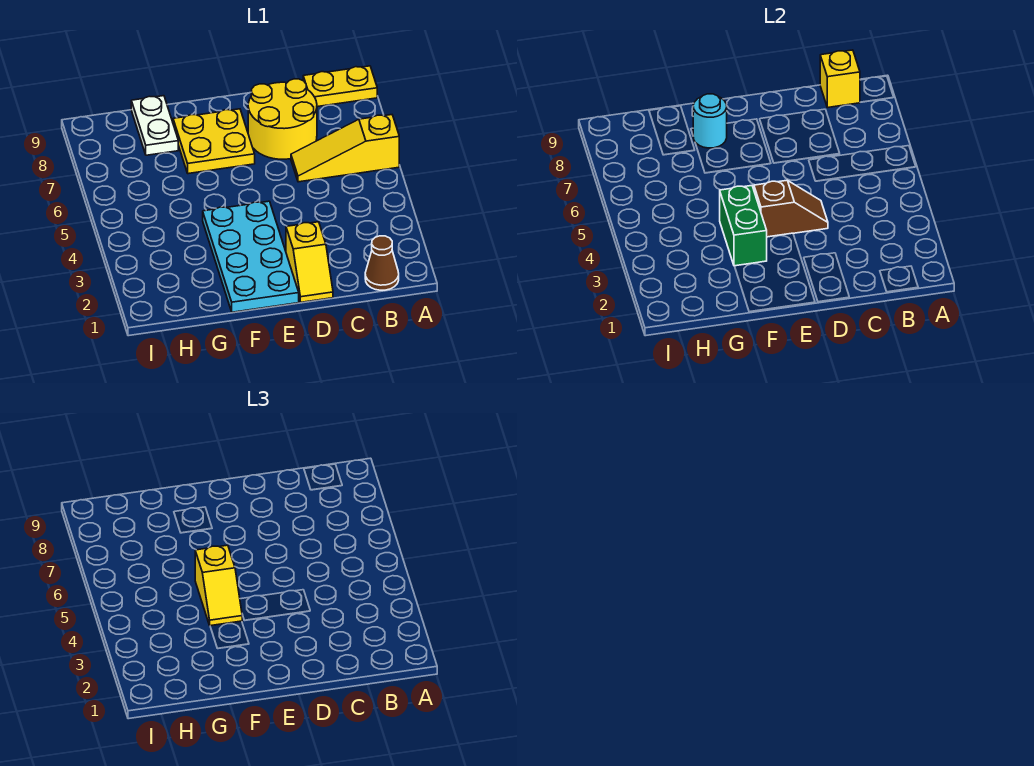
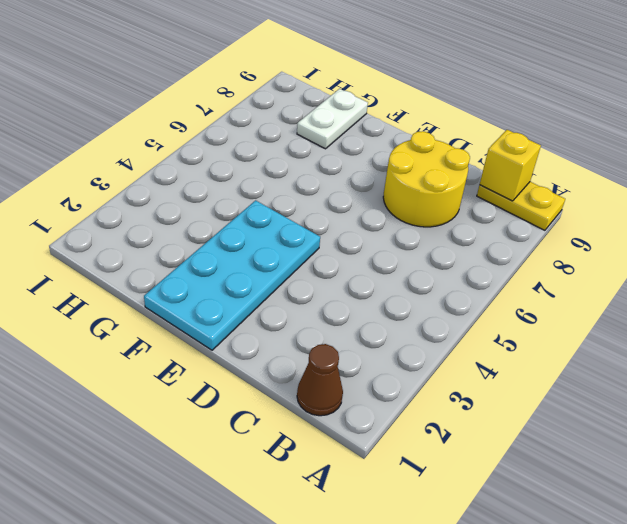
none -> yellow slope A6:C6 level 1 top A
none -> yellow slope D1:D2 level 1 top 2
none -> yellow plate E7:F8 level 1

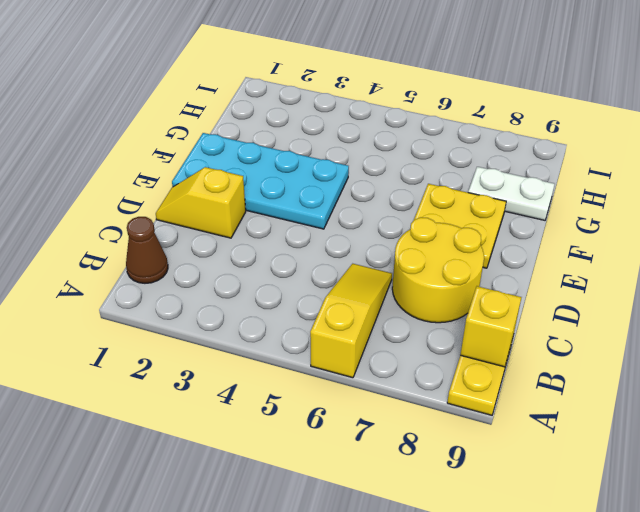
none -> brown slope D4:E4 level 2 top E
none -> green brick F3:F4 level 2
none -> cyan round brick F8 level 2

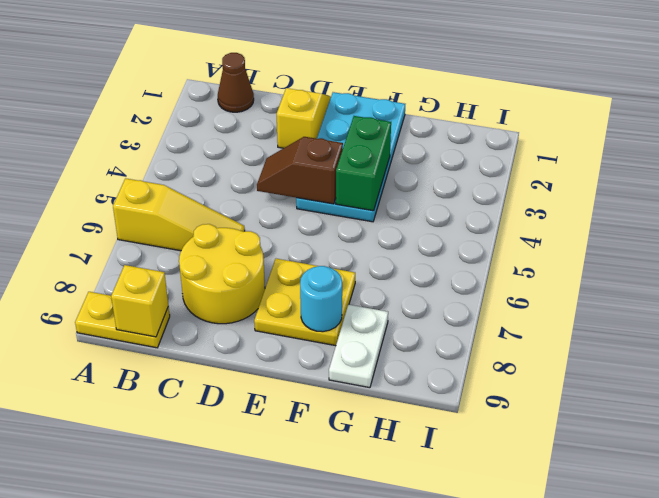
none -> yellow slope F4:F5 level 3 top 5

